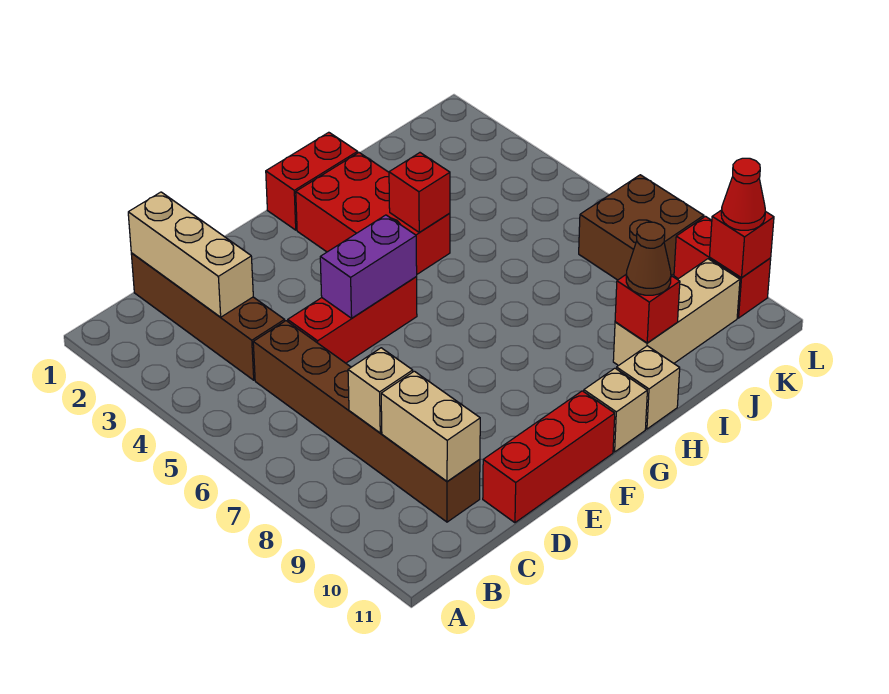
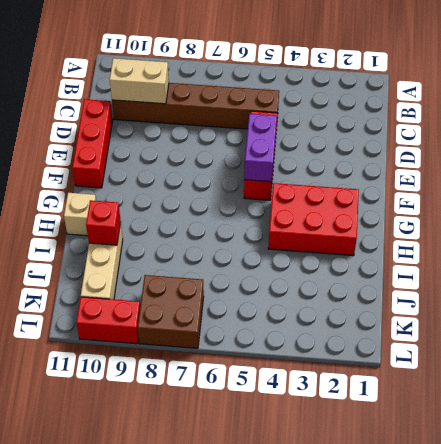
none -> brown brick C1:C4 level 1
none -> red brick G1:H1 level 1
none -> tan brick G11 level 1

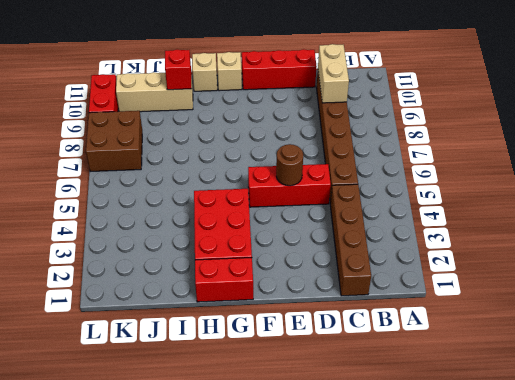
brown round brick E5 level 2 -> purple brick E5:F5 level 2
none -> tan brick C1:C3 level 2
none -> tan brick C8 level 2
none -> red brick H4 level 2

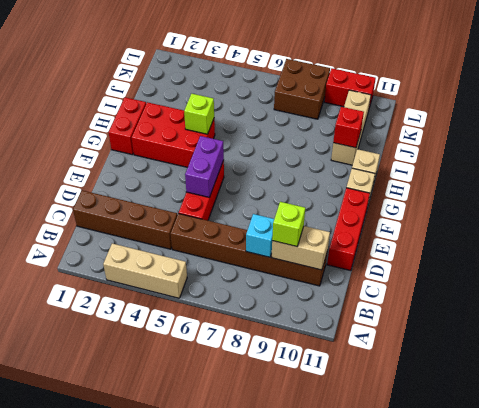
tan brick A3:A5 level 1 -> tan brick C1:C3 level 2
cyan brick C8 level 2 -> tan brick C8 level 2
lime brick C9 level 3 -> none
lime brick H4 level 2 -> red brick H4 level 2
none -> red brick L10 level 2
none -> brown cone I10 level 3
none -> red cone L10 level 3

